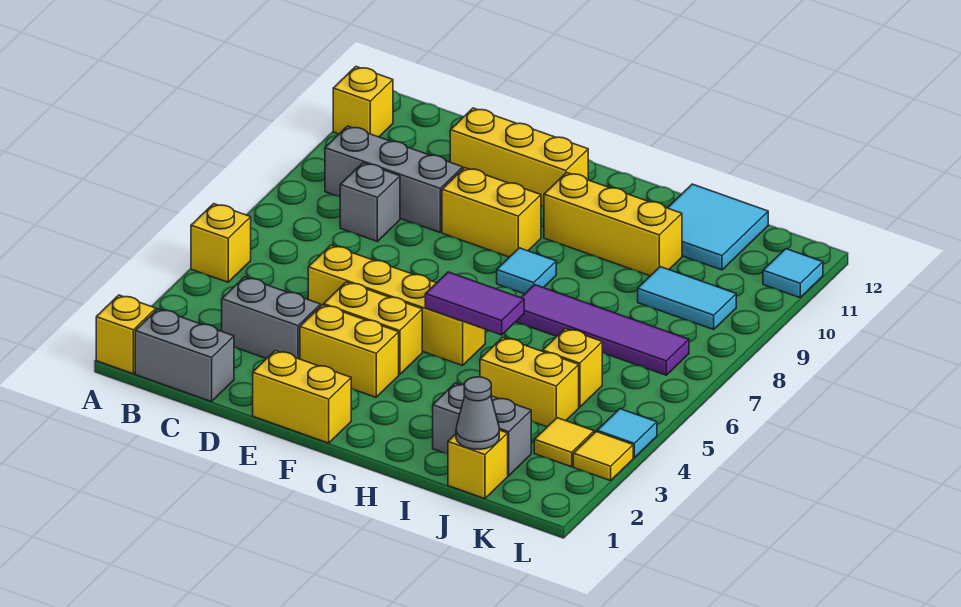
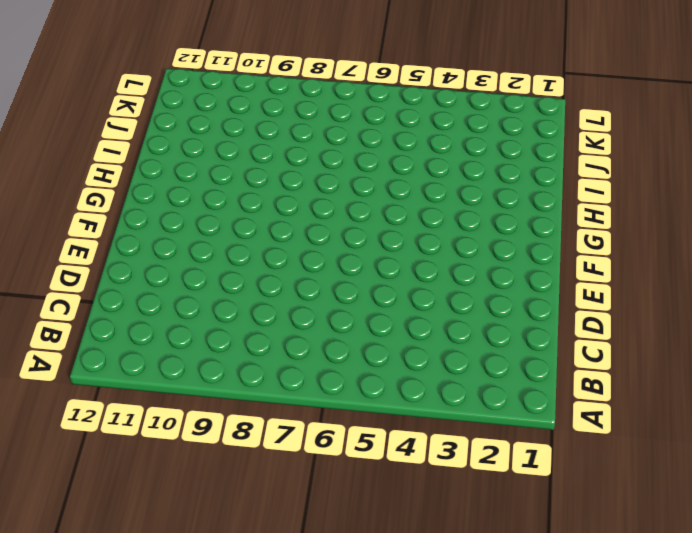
none -> yellow brick A1 level 1
none -> yellow brick A5 level 1
none -> yellow brick A11 level 1

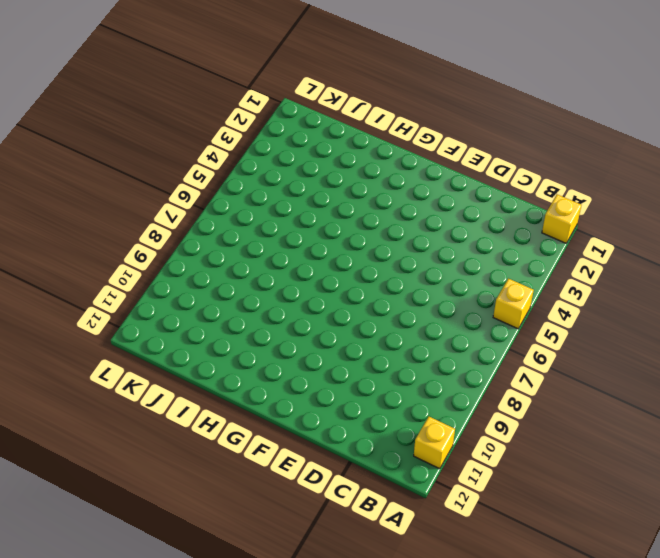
none -> grey brick B1:C1 level 1
none -> grey brick B9:D9 level 1
none -> grey brick C3:D3 level 1

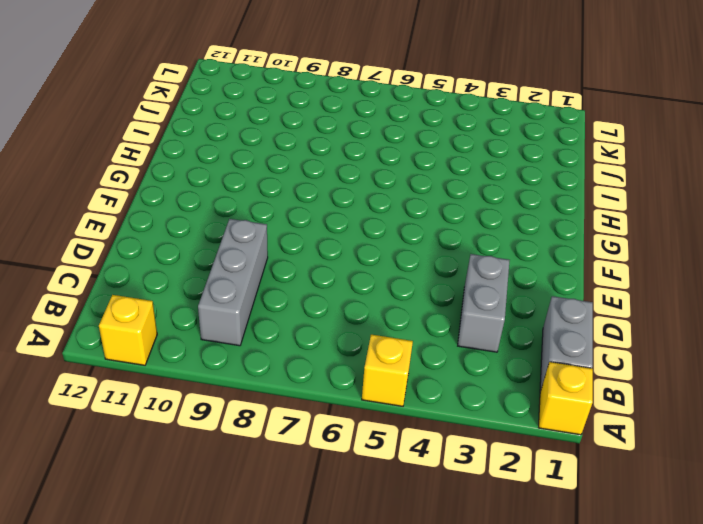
none -> grey brick C8 level 1
none -> yellow brick D5:G5 level 1
none -> yellow brick D11:F11 level 1

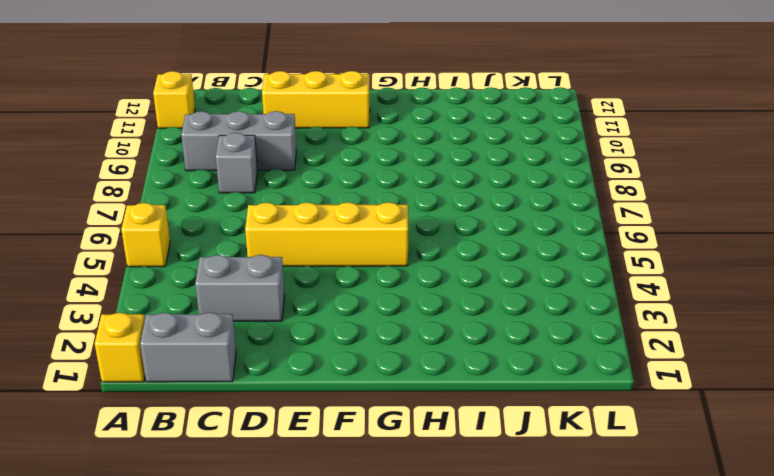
none -> yellow brick E1:F1 level 1
none -> yellow brick E3:F3 level 1
none -> yellow brick E4:F4 level 1

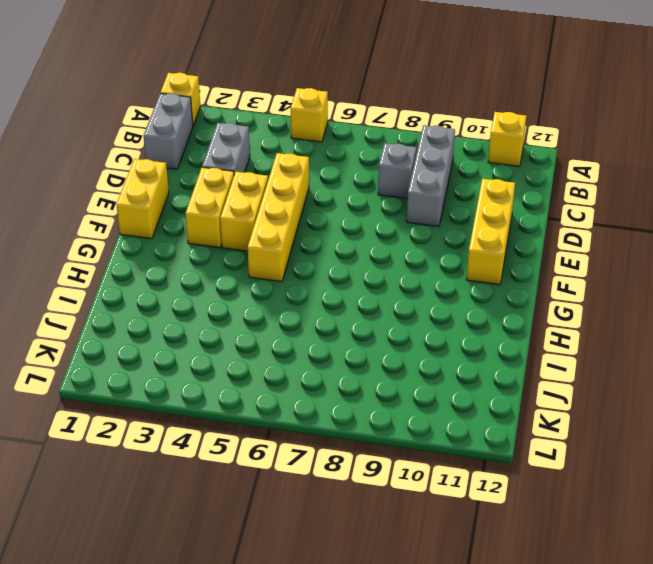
none -> yellow brick E9:F9 level 1
none -> cyan tile G8 level 1
none -> yellow brick G10:I10 level 1

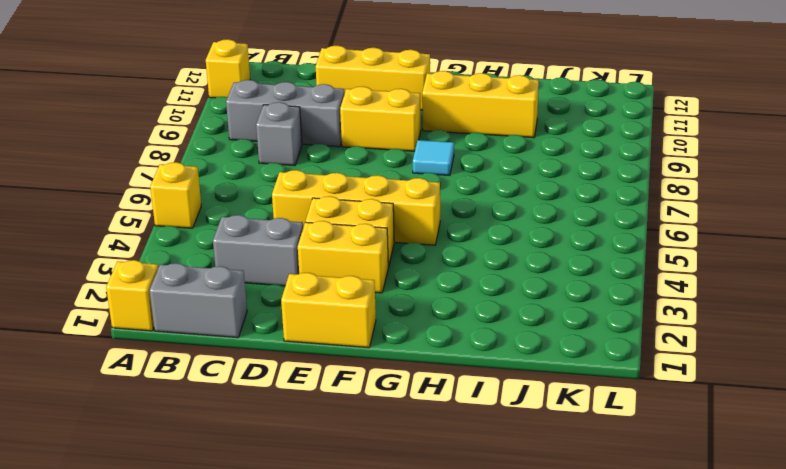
none -> purple tile H7:K7 level 1
none -> grey brick I2:J2 level 1
none -> yellow brick I4:J4 level 1

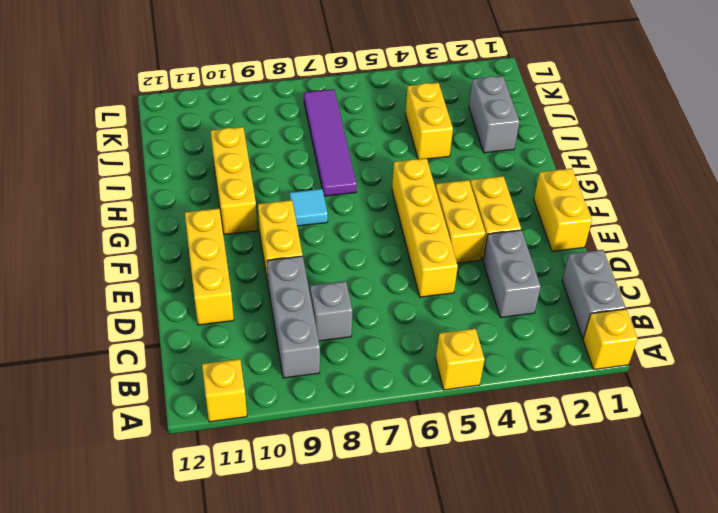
none -> cyan tile I11:J12 level 1
none -> yellow brick J1 level 1
none -> yellow brick J5 level 1

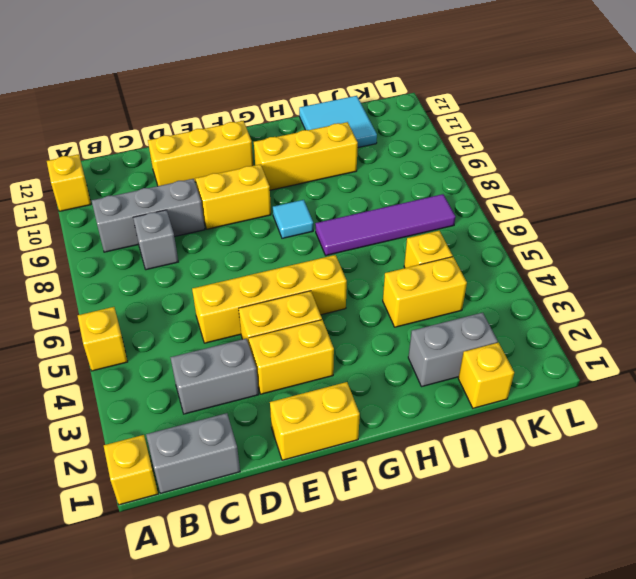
none -> cyan tile J9:K9 level 1
none -> yellow tile K3 level 1
none -> yellow tile L3 level 1

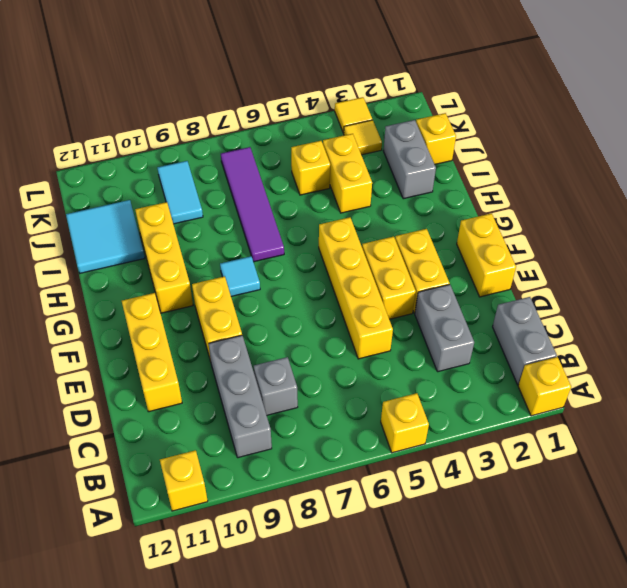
none -> cyan tile L4 level 1
none -> cyan tile L11 level 1
none -> purple tile G5:H5 level 2

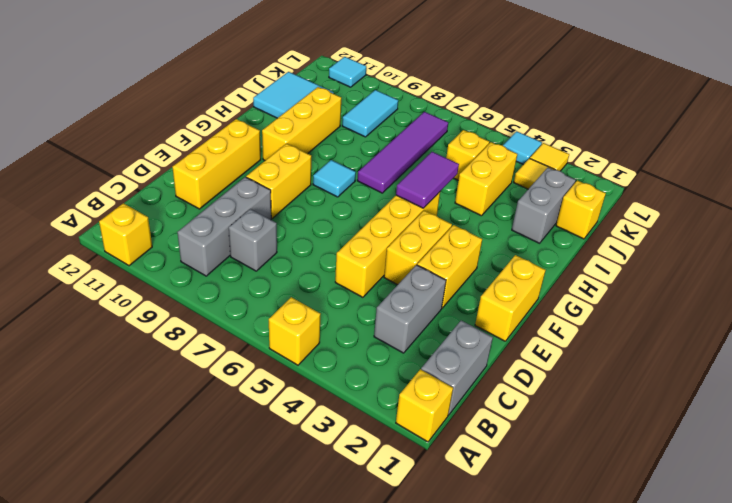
none -> grey cone J1 level 2

